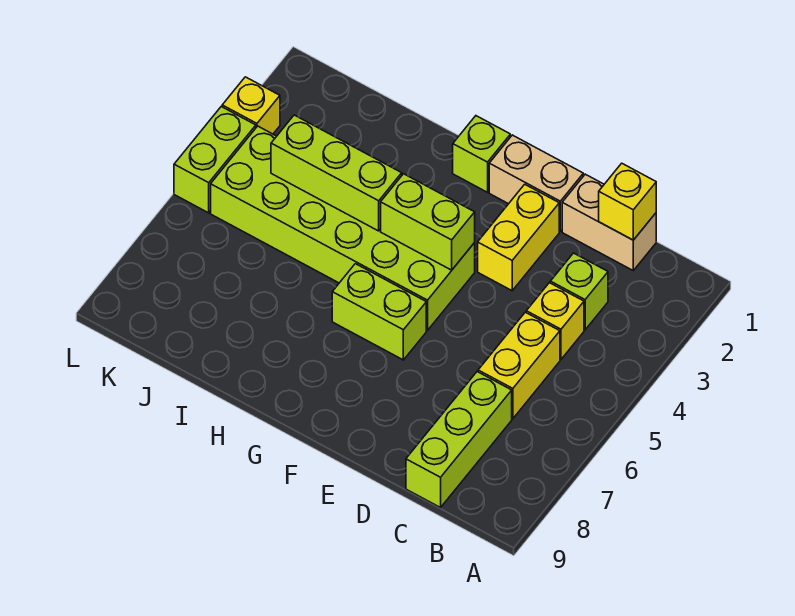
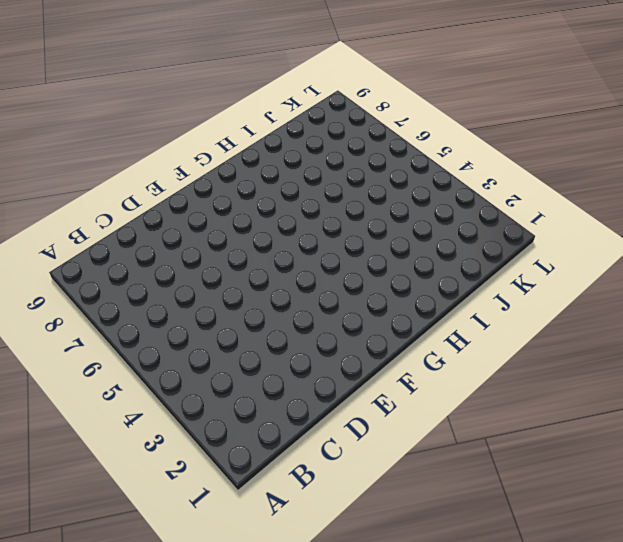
none -> tan brick C1:D1 level 1
none -> lime brick C3 level 1
none -> yellow brick C4 level 1

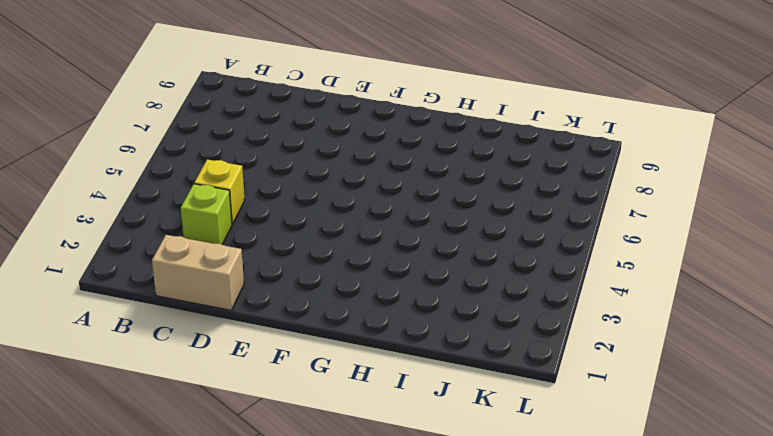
none -> yellow brick C5:C6 level 1
none -> lime brick C7:C9 level 1
none -> tan brick E1:F1 level 1

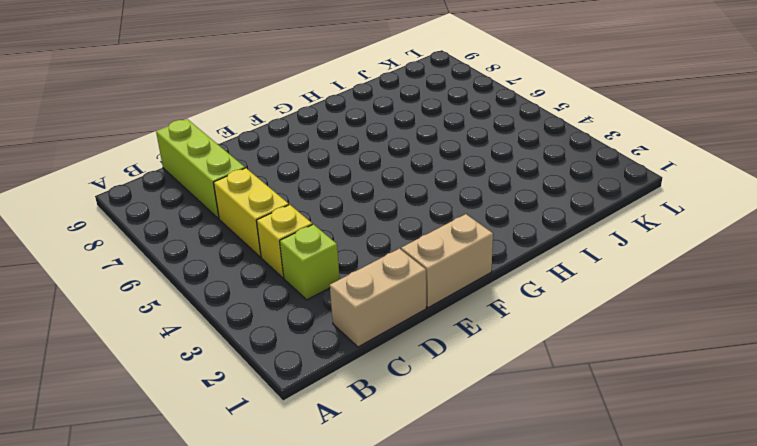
none -> yellow brick E2:E3 level 1
none -> lime brick F4:K5 level 1
none -> lime brick F6:G6 level 1

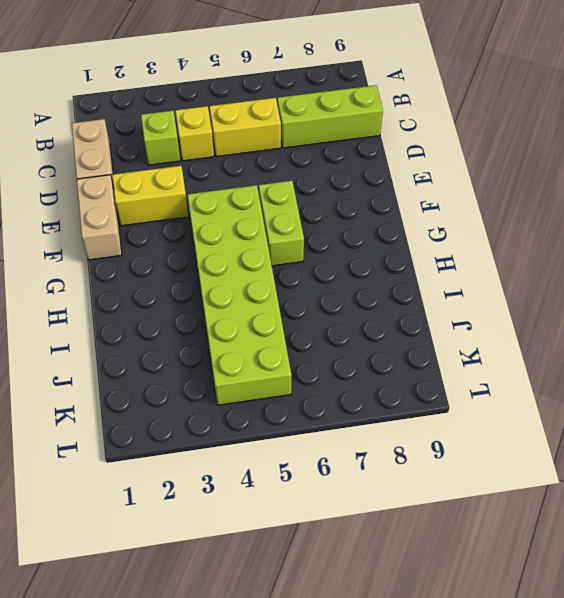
none -> lime brick G1 level 1
none -> yellow brick L3 level 1
none -> lime brick L4:L5 level 1

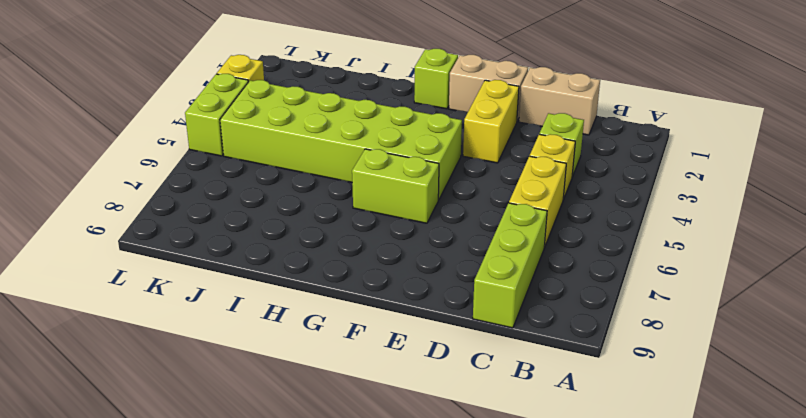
none -> yellow brick C1 level 2
none -> lime brick F4:G4 level 2
none -> lime brick H4:J4 level 2

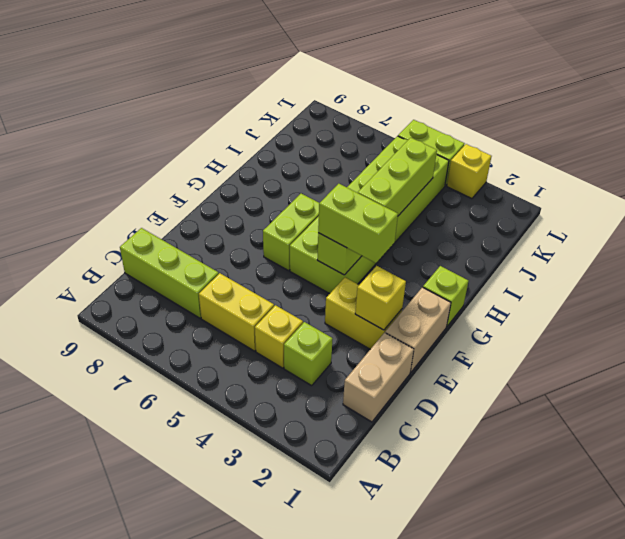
yellow brick E2 level 2 -> yellow brick C1 level 2
lime brick F3:F4 level 3 -> none

